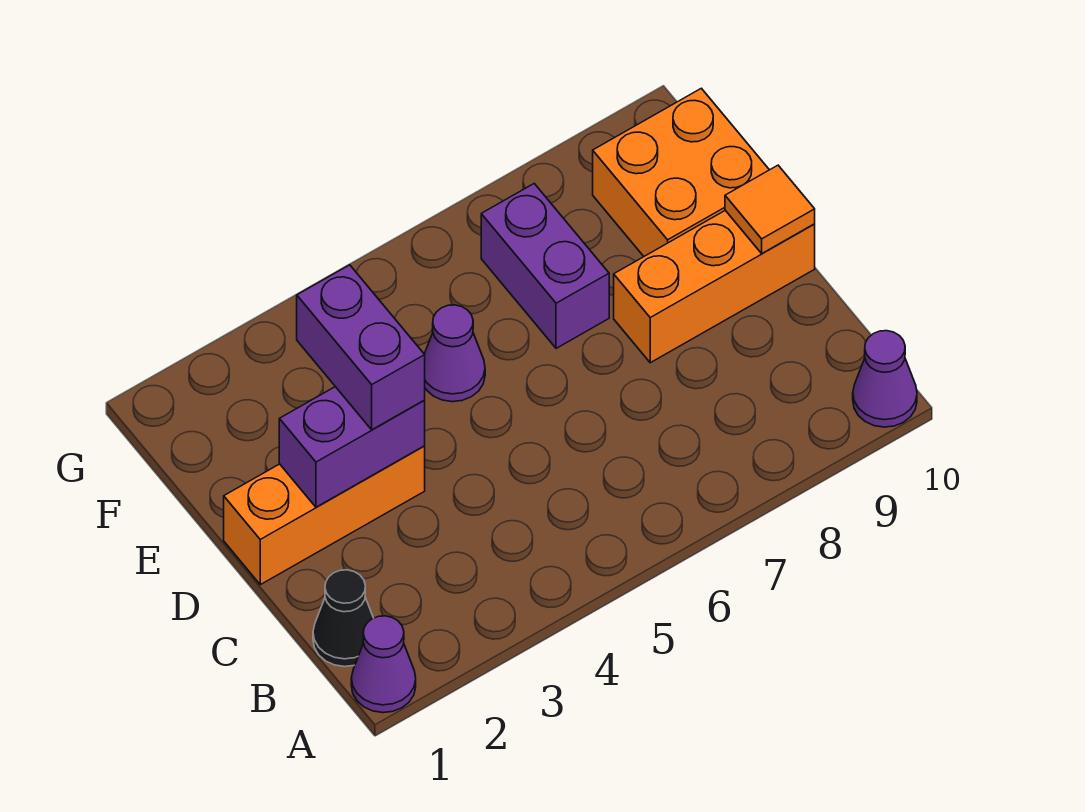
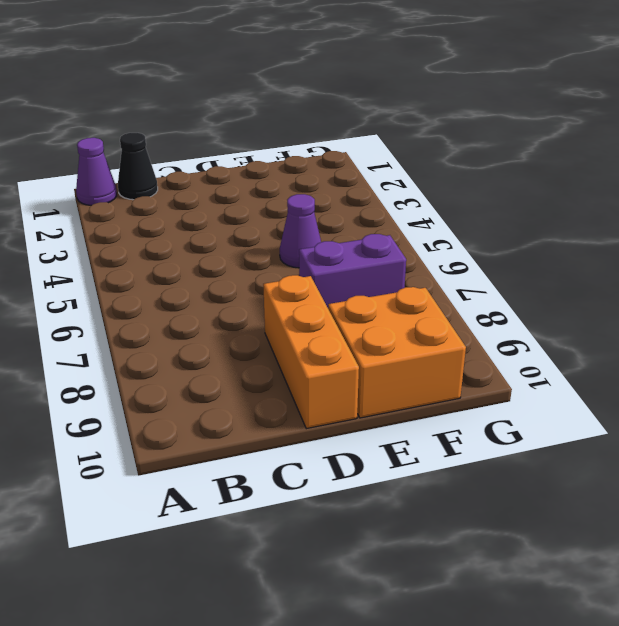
none -> purple cone A10 level 1
none -> orange brick D1:D3 level 1

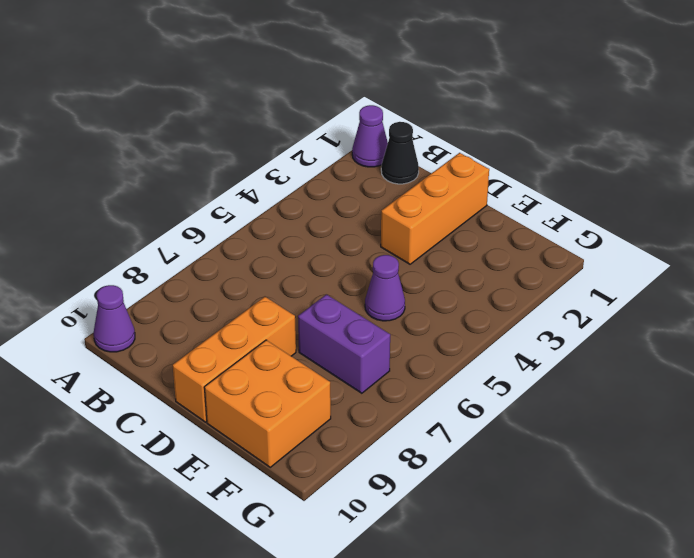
none -> purple brick D2:D3 level 2
none -> orange tile D10 level 2

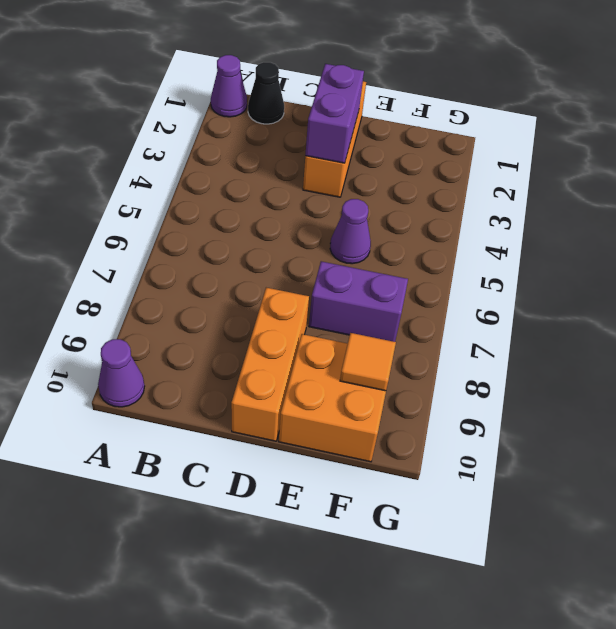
orange tile F9 level 2 -> orange tile D10 level 2
none -> purple brick D3:E3 level 3

